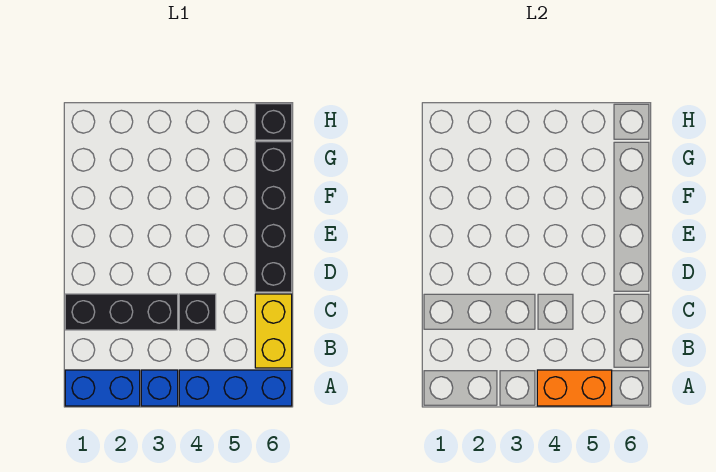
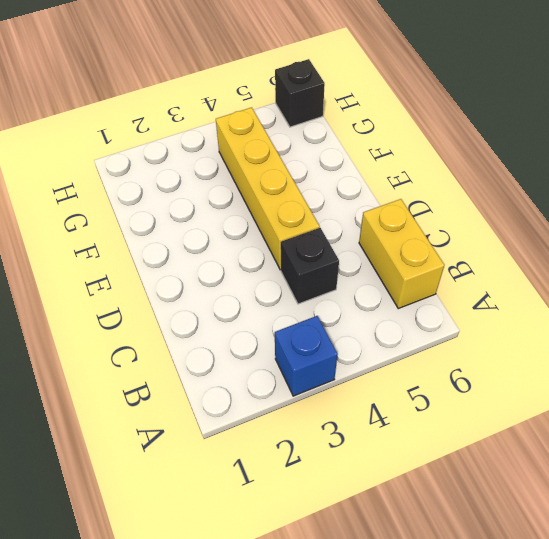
yellow brick D4:G4 level 1 -> none
none -> blue brick A1:A2 level 1
none -> blue brick A4:A6 level 1

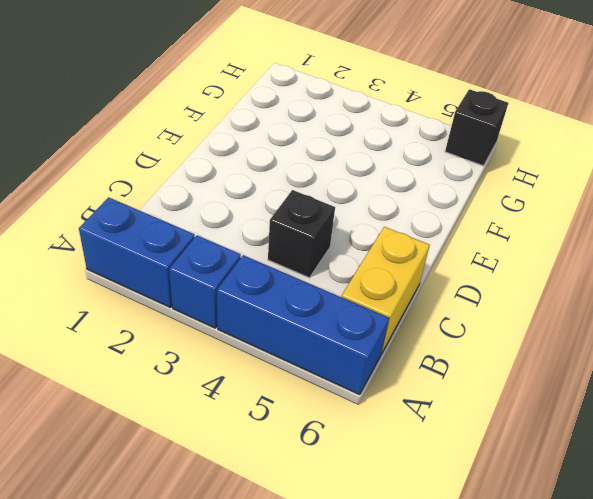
none -> black brick C1:C3 level 1
none -> black brick D6:G6 level 1

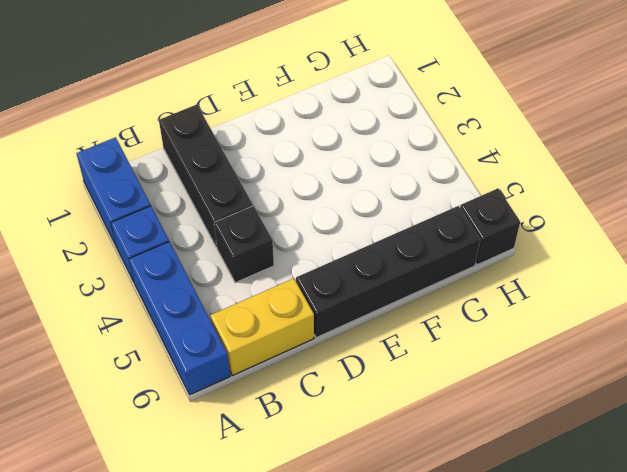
none -> orange brick A4:A5 level 2

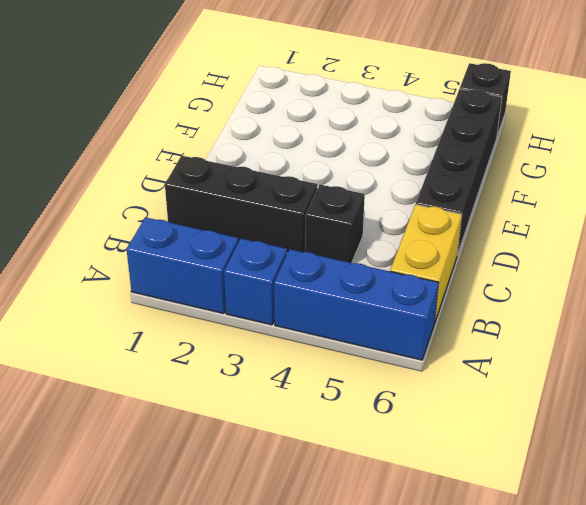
none -> orange brick A4:A5 level 2

